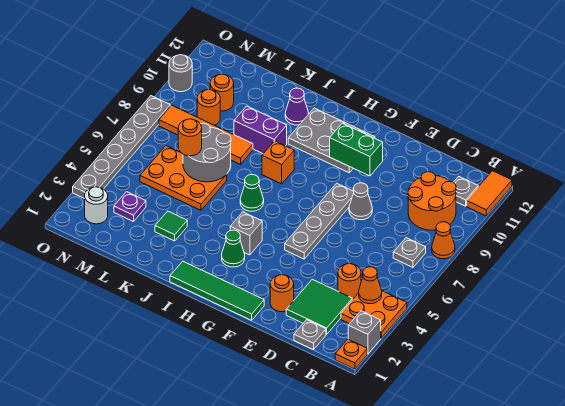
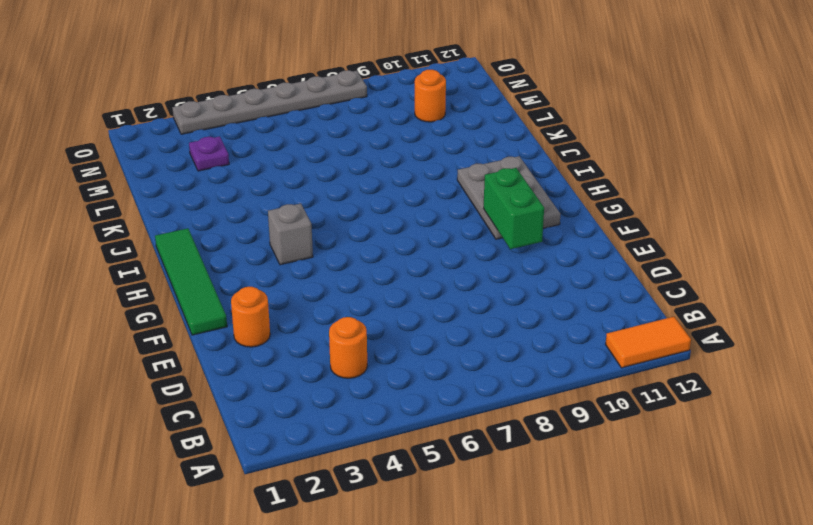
none -> orange plate A1 level 1
none -> grey brick A2 level 1
none -> orange plate A3:B4 level 1
none -> orange cone A8 level 1

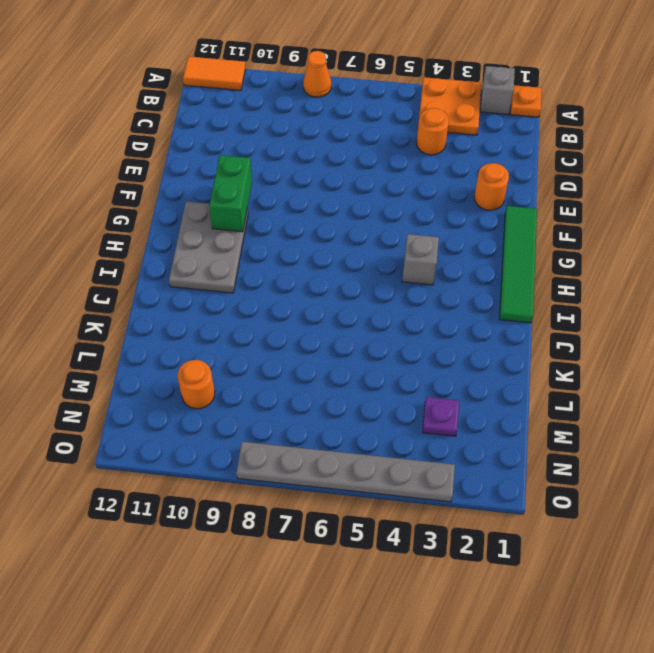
none -> grey plate B7 level 1
none -> orange round brick B9:C10 level 1
none -> grey plate B11 level 1
none -> grey plate C1 level 1

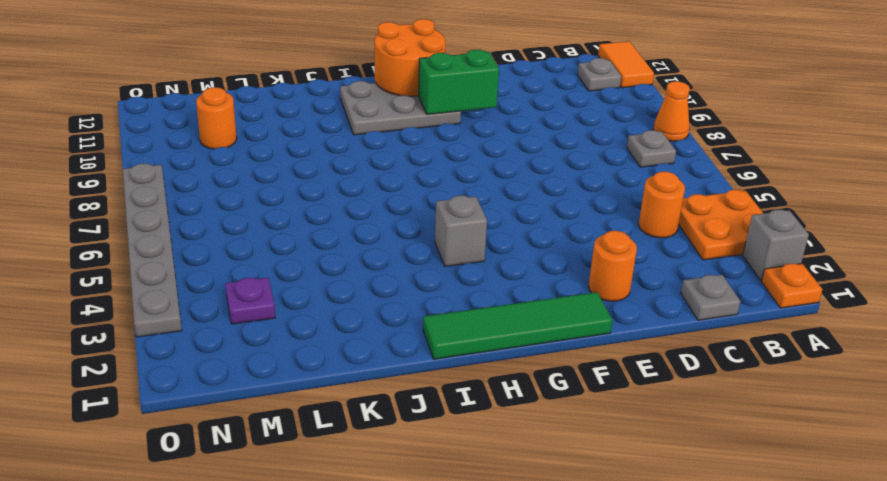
orange round brick G11:H12 level 2 -> orange round brick B9:C10 level 1
none -> green tile C2:D3 level 1
none -> grey cone E8 level 1
none -> grey plate F5:F8 level 1
none -> green cone H3 level 1

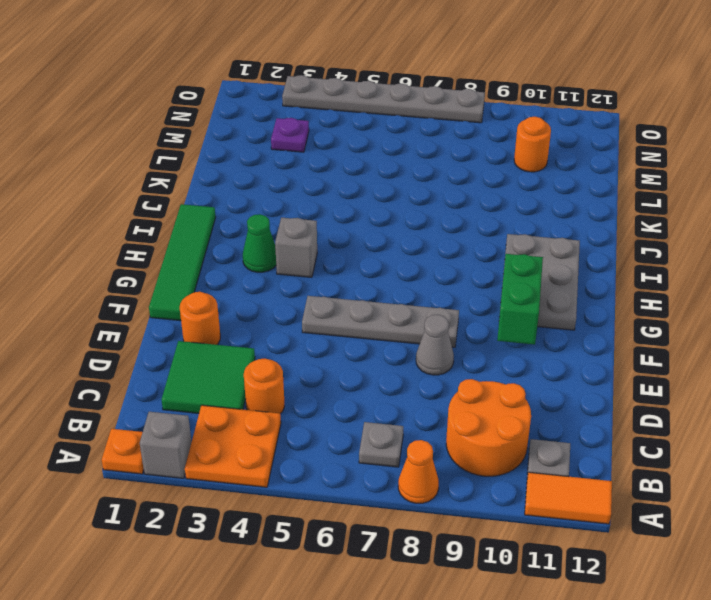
none -> grey plate C1 level 1
none -> green cone I6 level 1
none -> orange brick I8 level 1
none -> purple brick J9:K9 level 1

